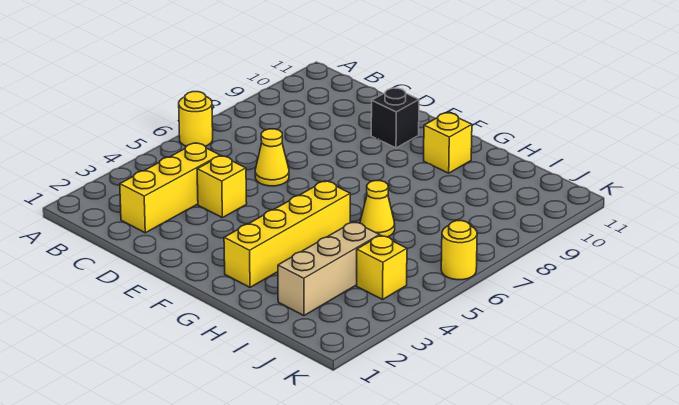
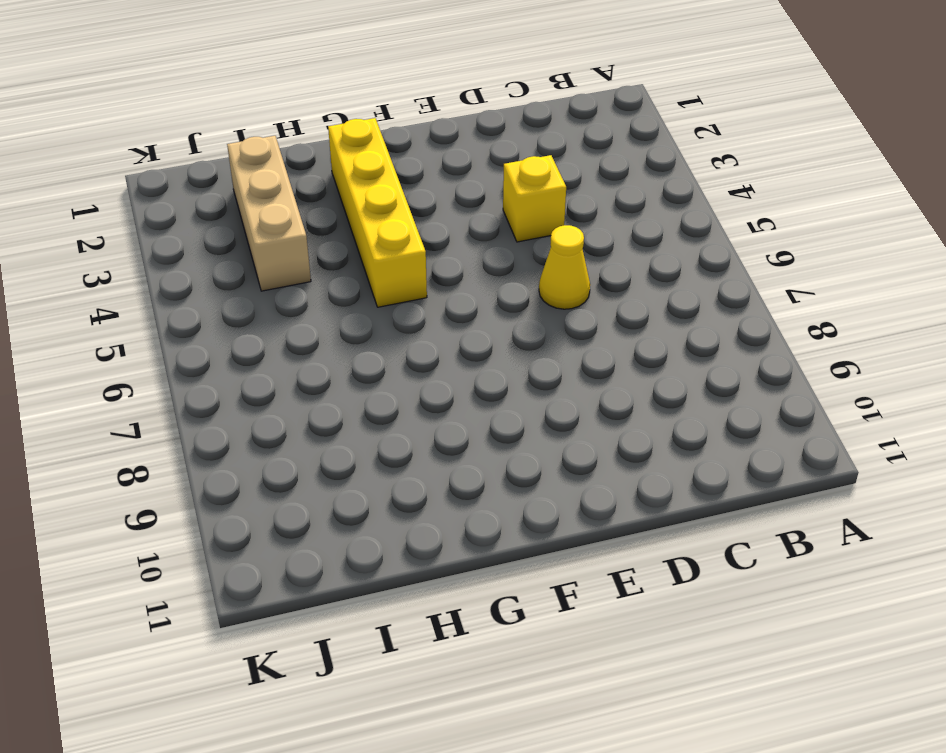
none -> yellow round brick A6 level 1
none -> yellow brick C2:C4 level 1

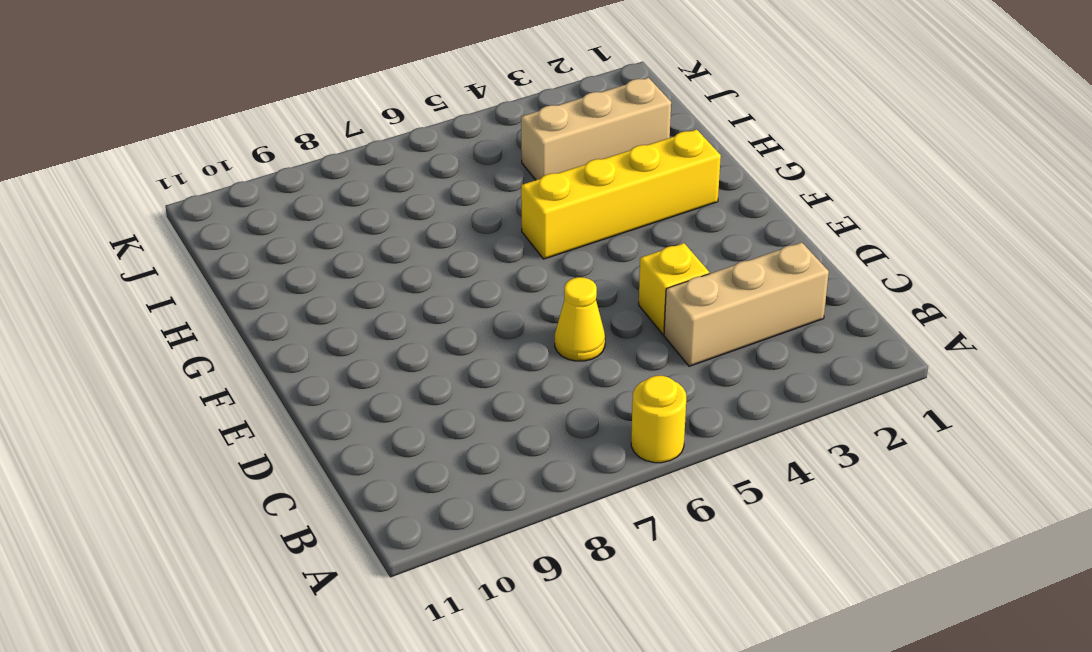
tan brick C2:C4 level 1 -> yellow brick C2:C4 level 1
none -> black brick E10 level 1
none -> yellow brick G10 level 1

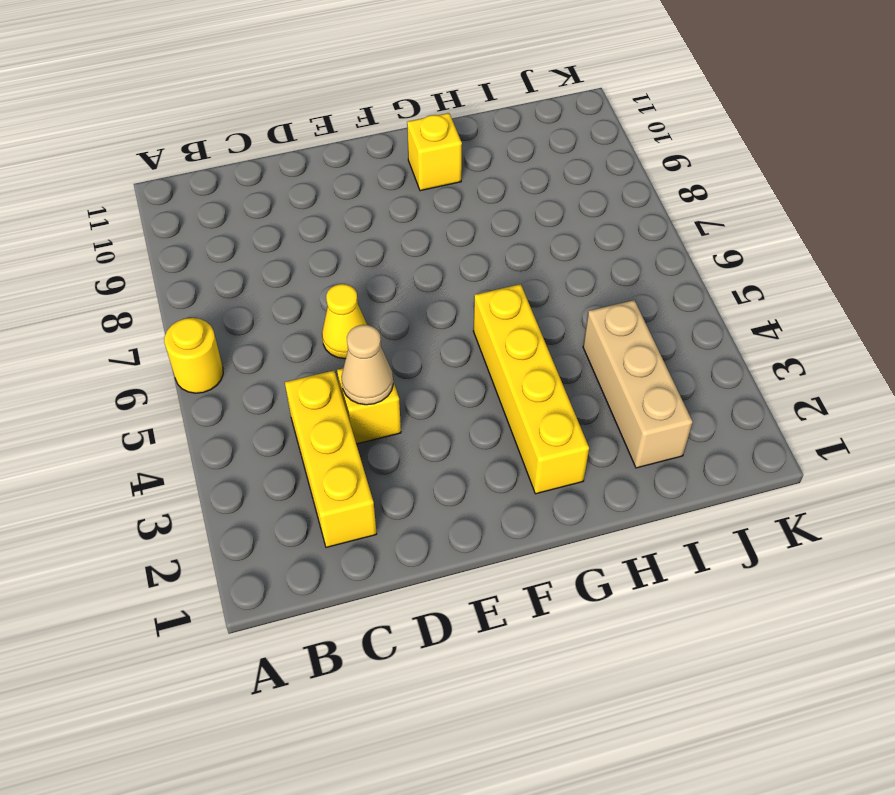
tan cone D4 level 2 -> none
none -> black brick E10 level 1
none -> yellow cone H6 level 1

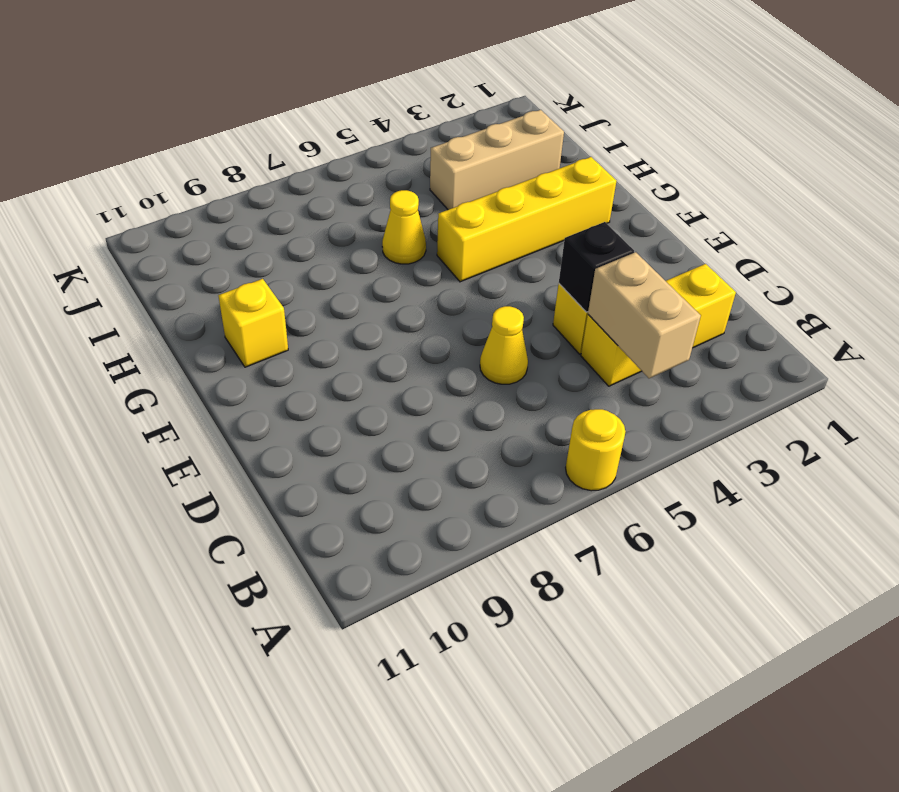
tan brick B4:C4 level 2 -> none
black brick D4 level 2 -> black brick E10 level 1
none -> yellow brick J4 level 1
none -> yellow round brick K6 level 1

